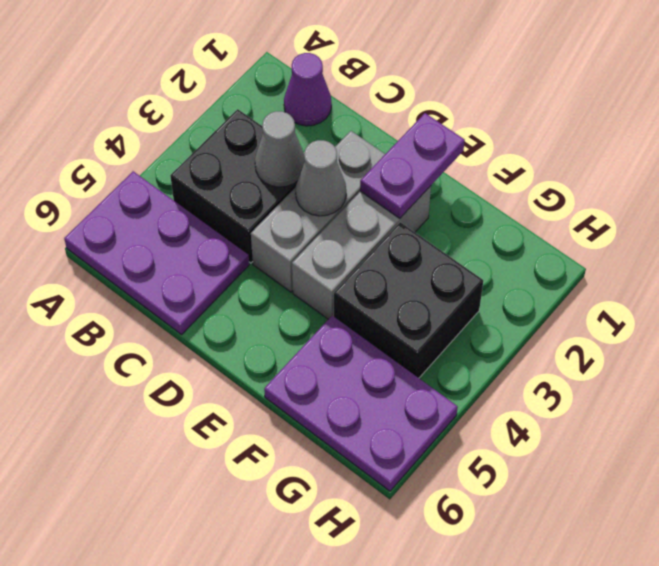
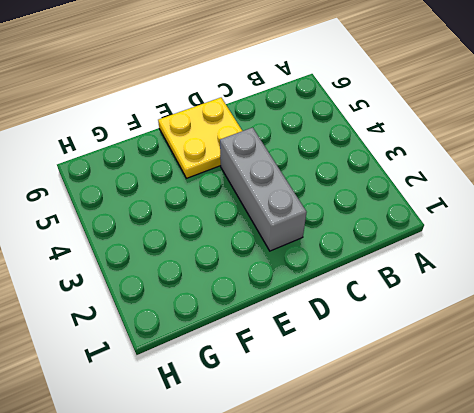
yellow plate D5:E6 level 1 -> none
none -> purple plate A5:C6 level 1
none -> purple cone B1 level 1

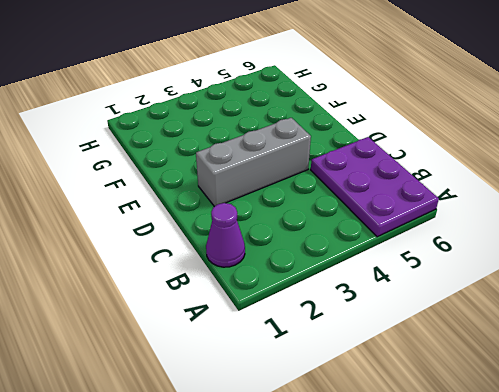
none -> black brick B3:C4 level 1
none -> grey brick E2:E4 level 1

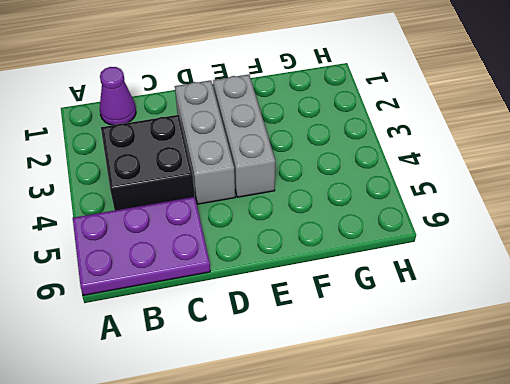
none -> black brick F3:G4 level 1
none -> purple plate F5:H6 level 1

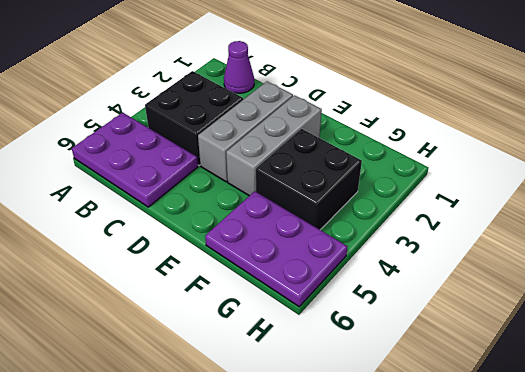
none -> grey cone C3 level 2
none -> grey cone D3 level 2

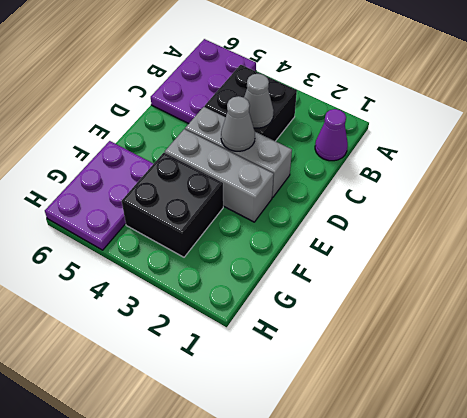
none -> purple plate E1:E2 level 2

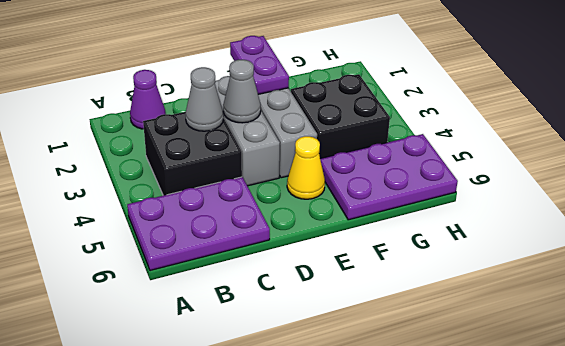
yellow cone E5 level 1 -> none

